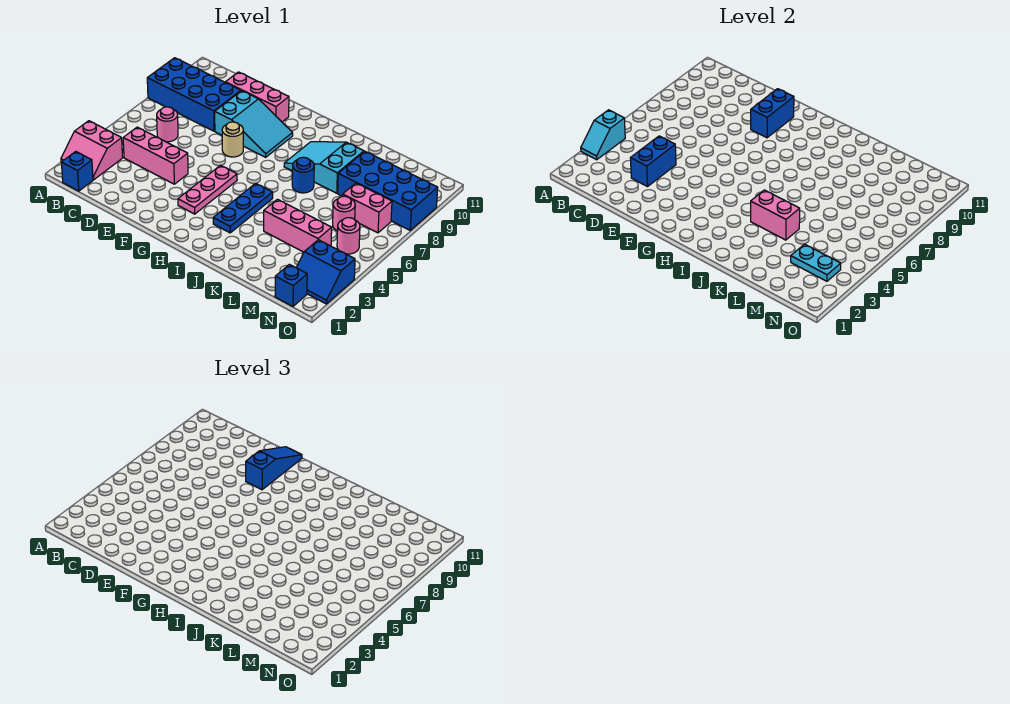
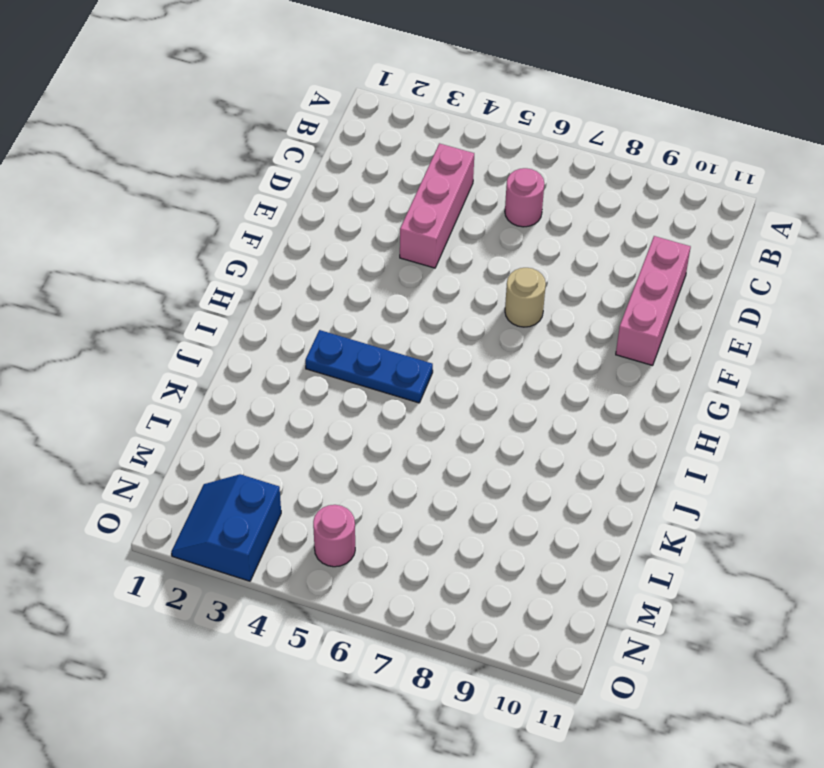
none -> pink slope A2:B3 level 1 top 3
none -> blue brick A8:D9 level 1
none -> blue brick B1 level 1

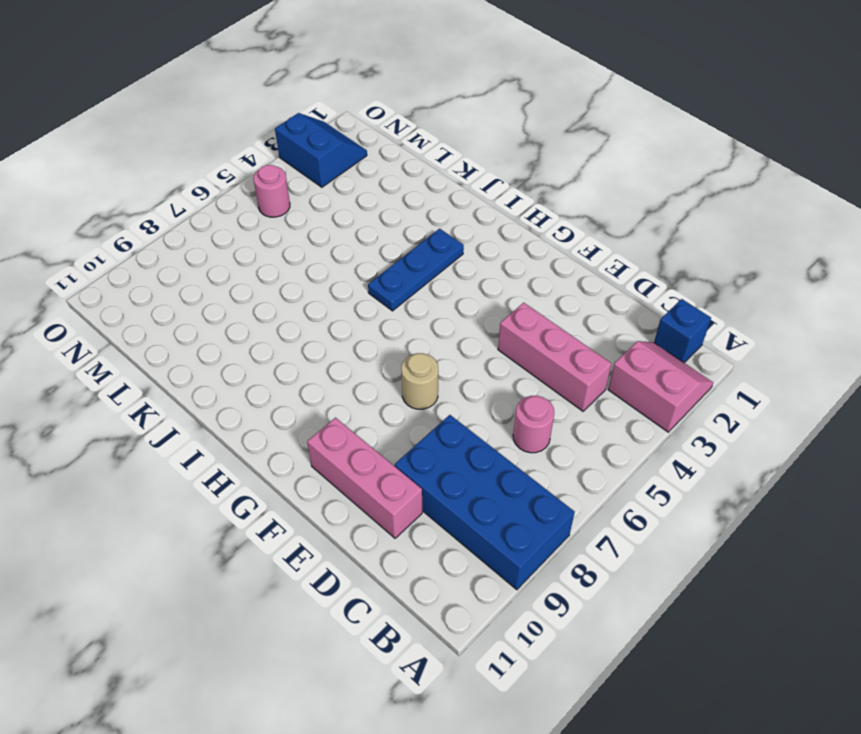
none -> cyan slope E8:G9 level 1 top E
none -> pink plate G3:G5 level 1
none -> cyan slope I8:K9 level 1 top K

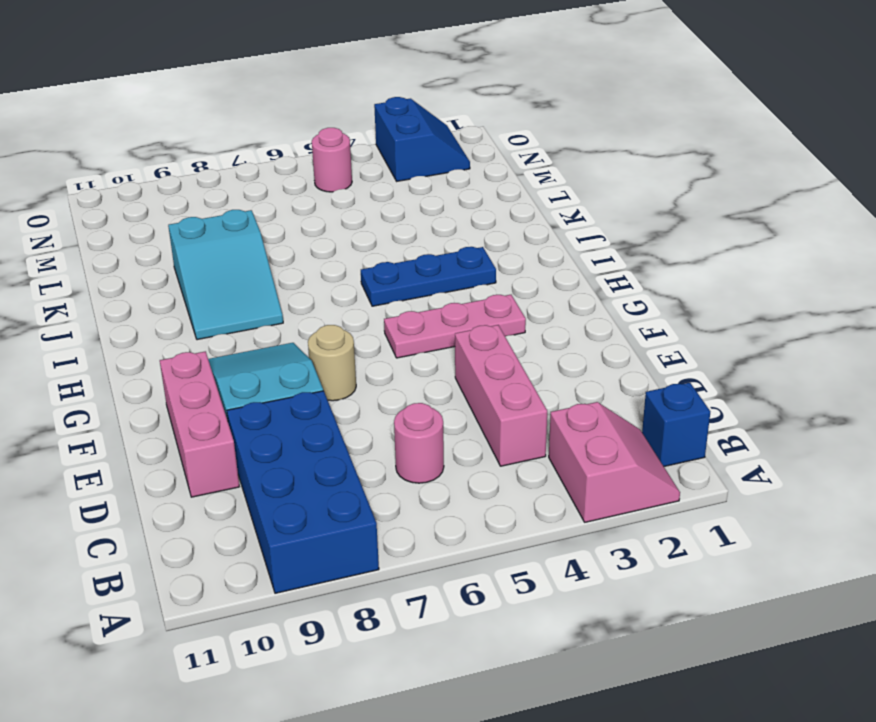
none -> blue round brick J7 level 1
none -> pink brick K4:M4 level 1
none -> blue brick L8:O9 level 1

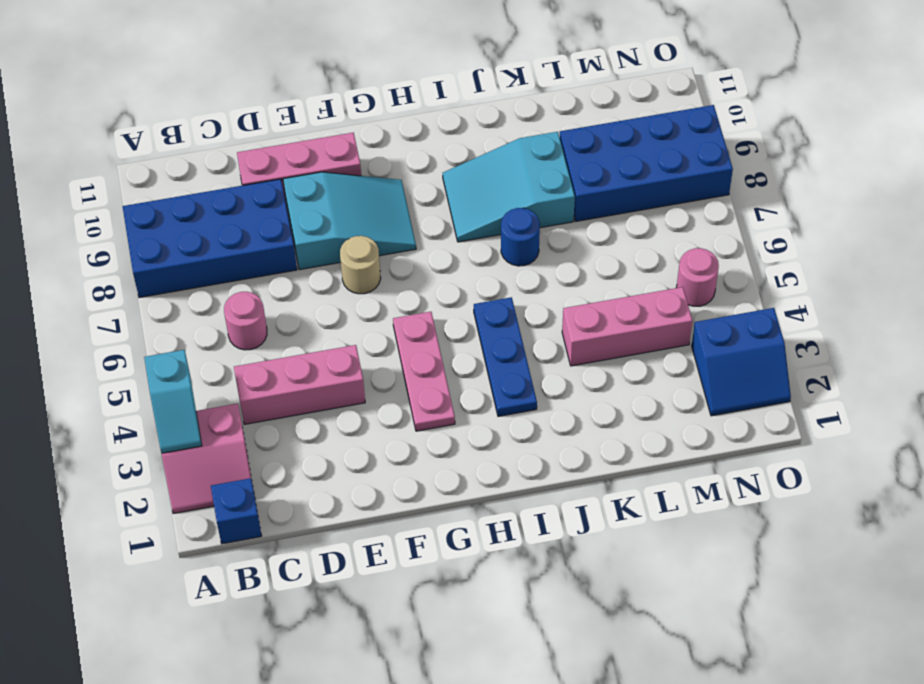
none -> pink round brick M6 level 1
none -> pink brick M7:N7 level 1
none -> blue brick N1 level 1

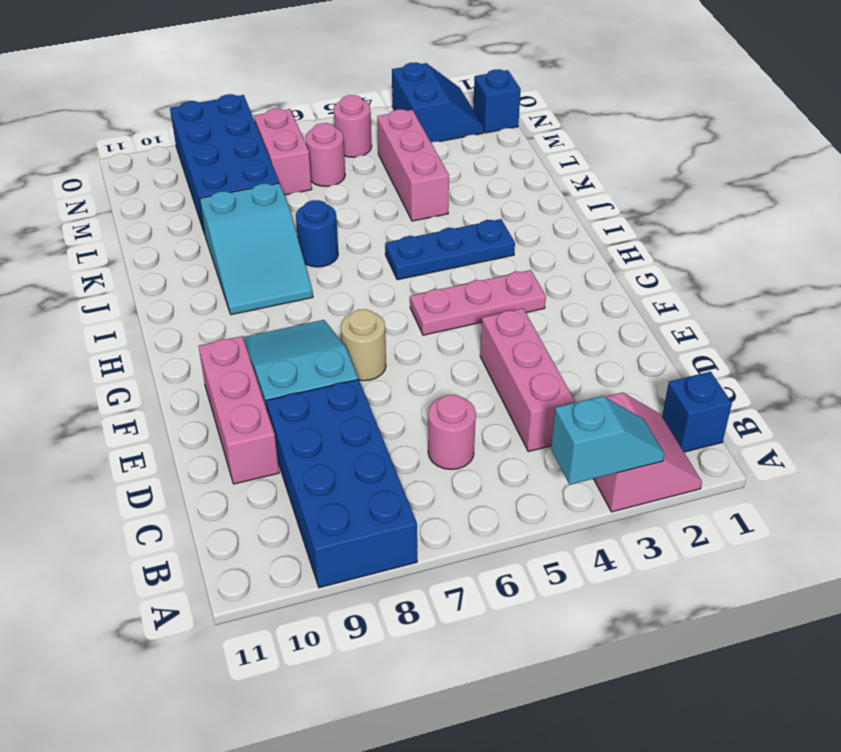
none -> blue brick D3:D4 level 2
none -> blue brick F9:F10 level 2
none -> pink brick J4:K4 level 2

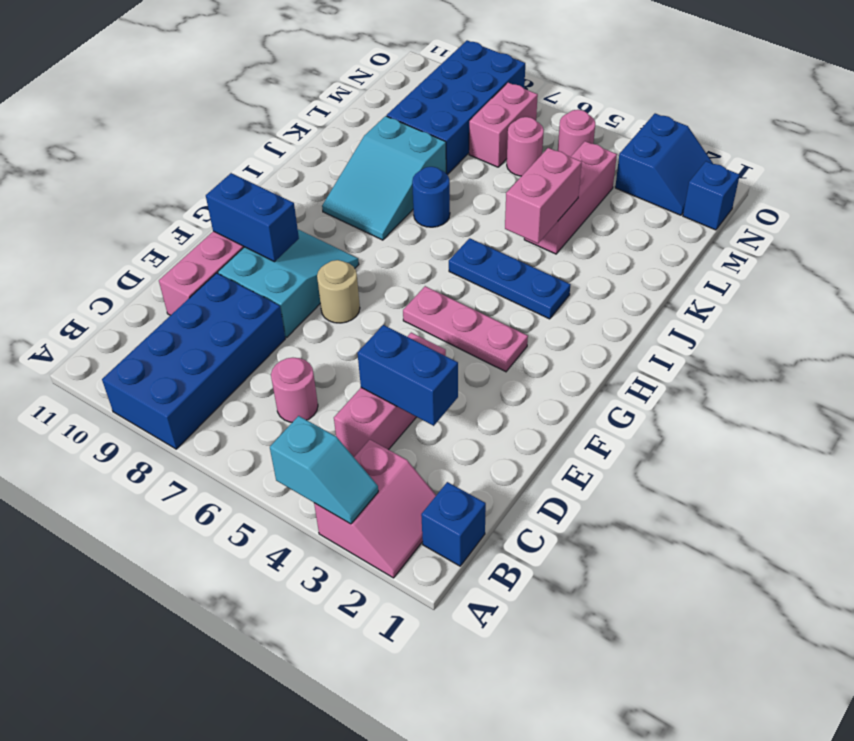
none -> cyan plate M3:N3 level 2
none -> blue slope F9:F11 level 3 top 9

